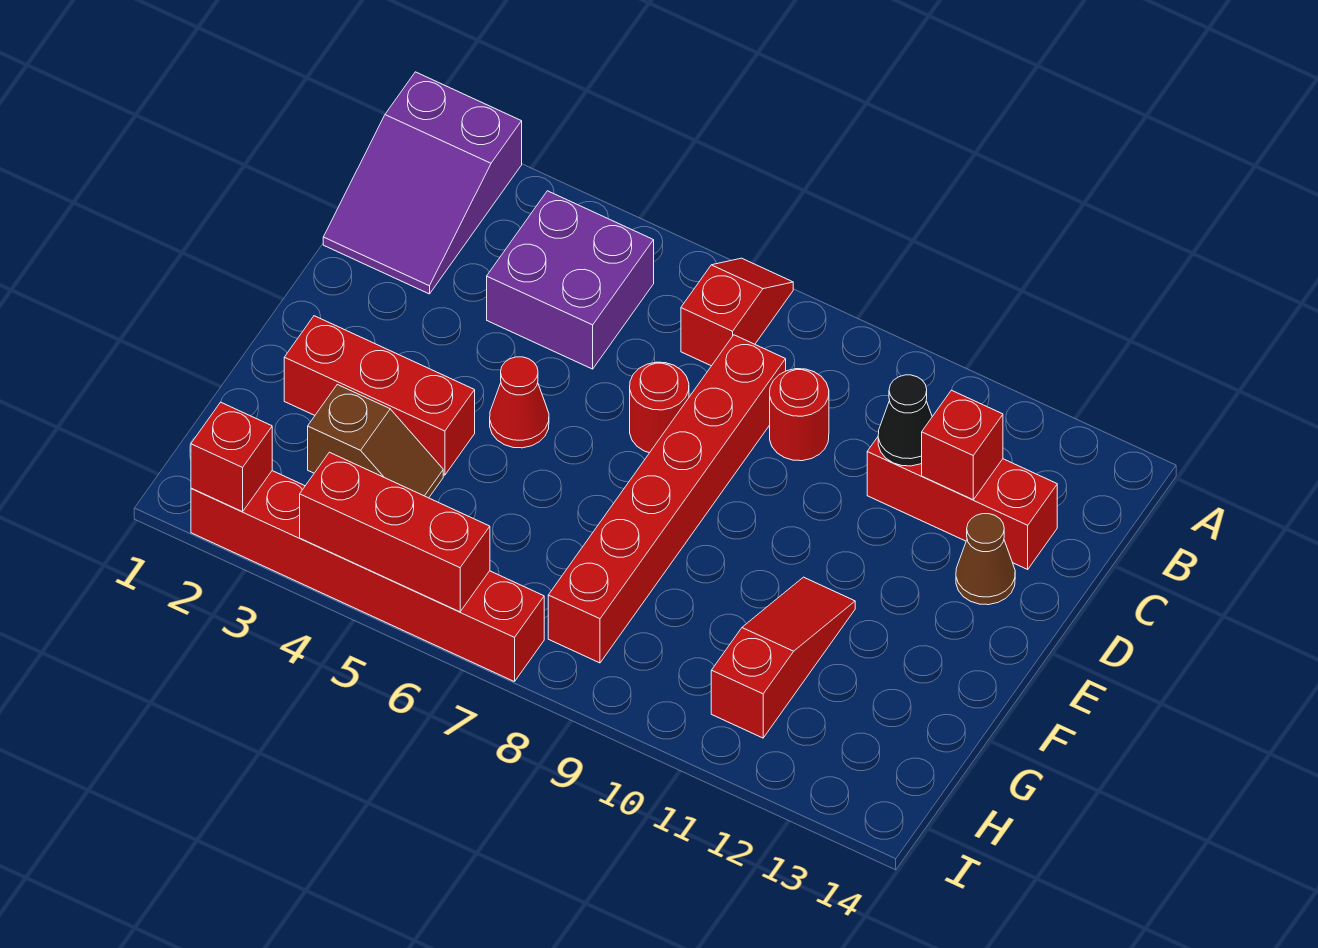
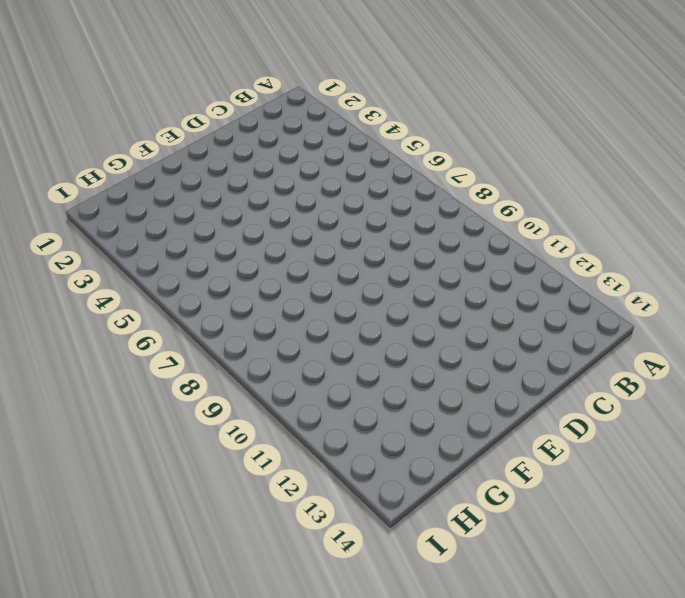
none -> purple slope A1:C2 level 1 top A
none -> red slope A7:B7 level 1 top B
none -> purple brick B4:C5 level 1

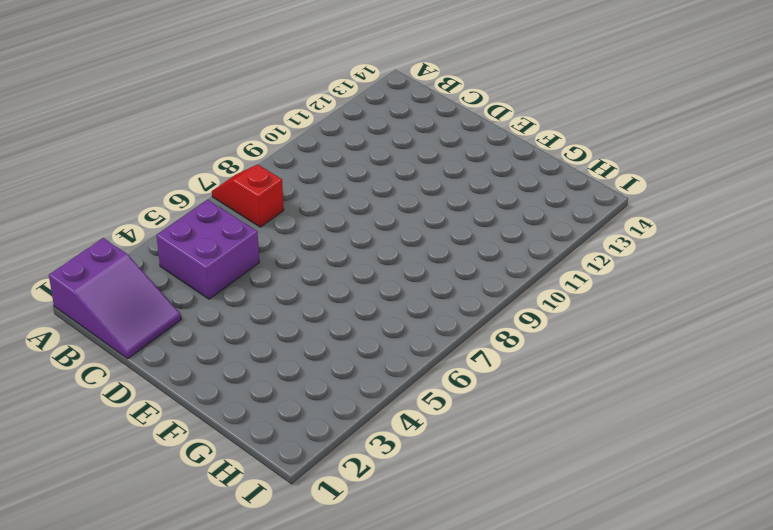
none -> red brick C8:H8 level 1
none -> red round brick C9 level 1
none -> red brick C11:C13 level 1

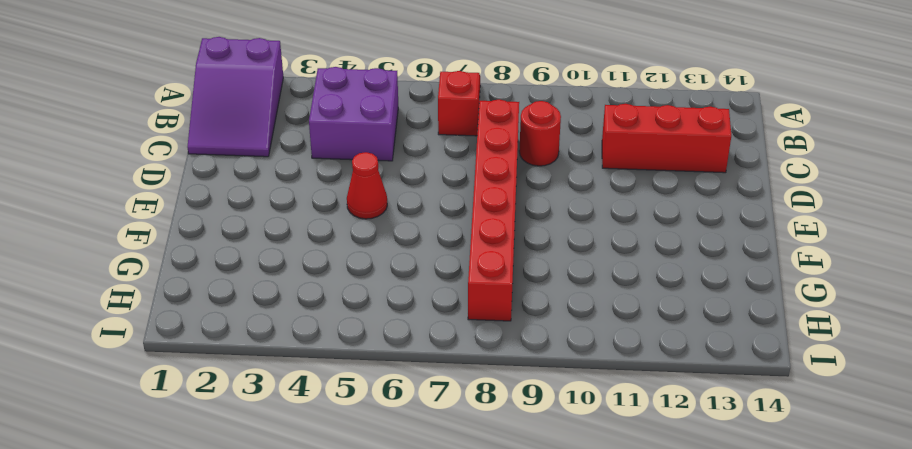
none -> red round brick D7 level 1
none -> brown cone D13 level 1
none -> red brick F2:F4 level 1

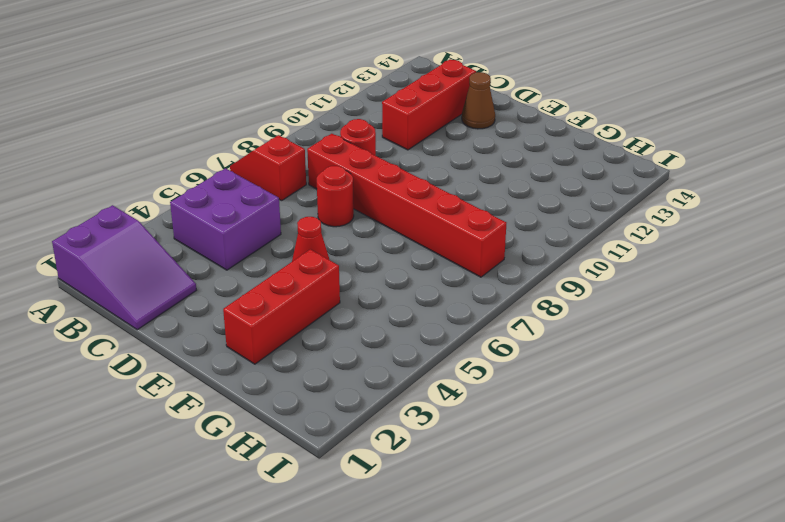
none -> red slope F11:H11 level 1 top H
none -> brown slope G3:G4 level 1 top 3
none -> red brick I2:I7 level 1

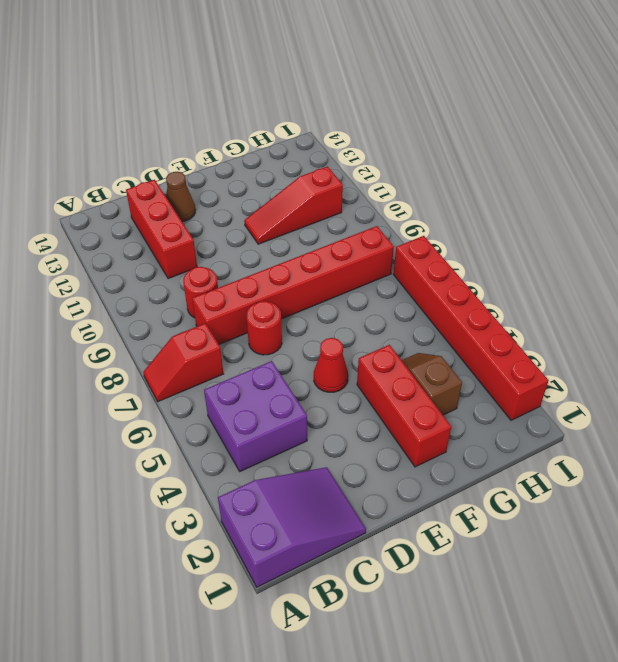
none -> black cone C11 level 2
none -> red brick C12 level 2
none -> red brick I2 level 2

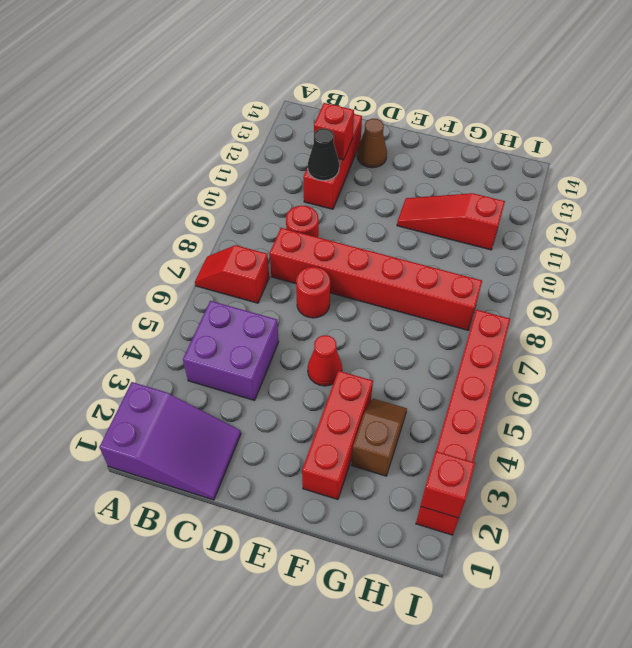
none -> red brick I4:I6 level 2

